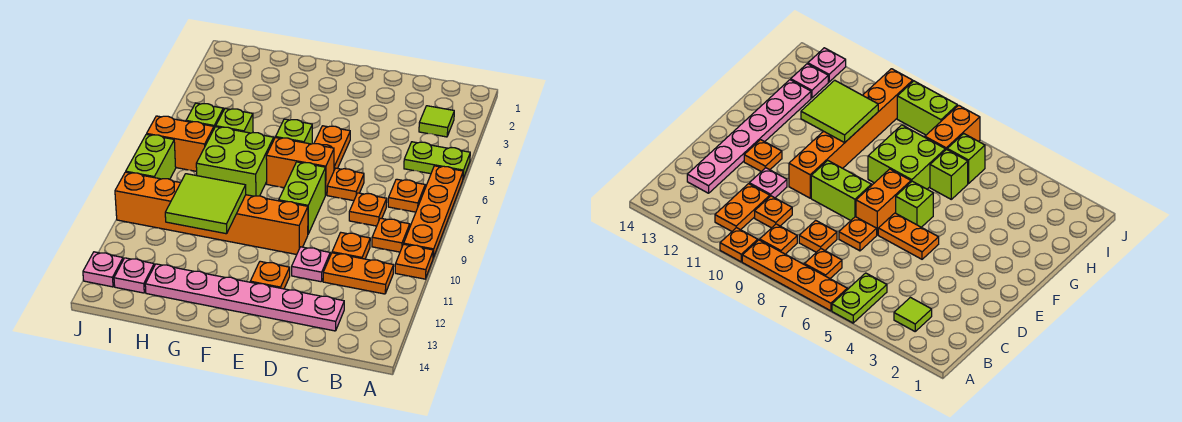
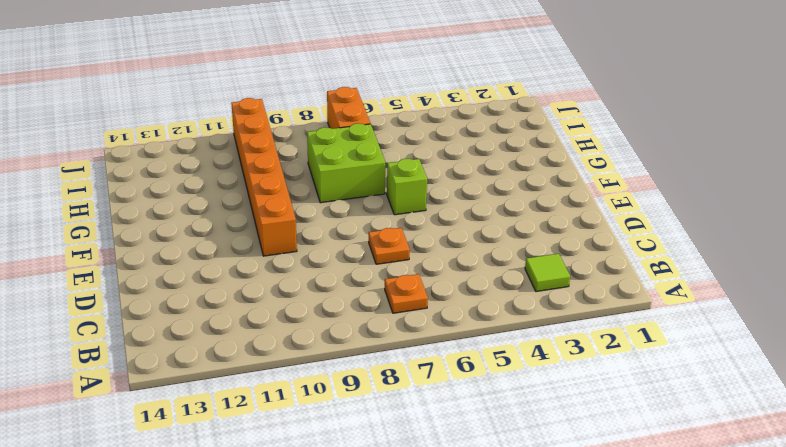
none -> lime plate A5:B5 level 1
none -> orange plate A6:A9 level 1
none -> orange plate A10 level 1

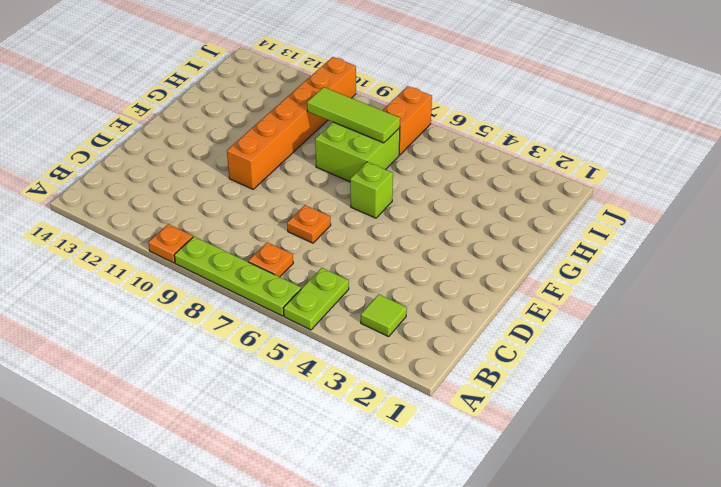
lime plate A6:A9 level 1 -> orange plate A6:A9 level 1
lime tile H7:H9 level 2 -> none
none -> orange plate B9 level 1
none -> orange plate B11:C11 level 1
none -> orange plate C8 level 1

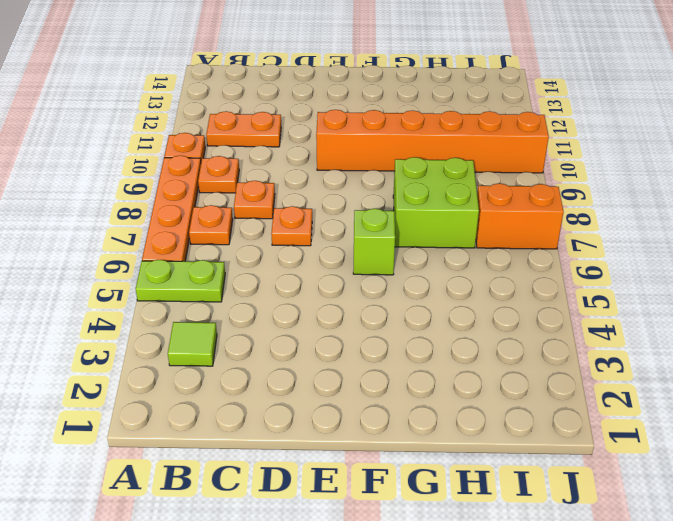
none -> orange plate C10 level 1
none -> pink plate C13:H13 level 1
none -> pink plate D11 level 1

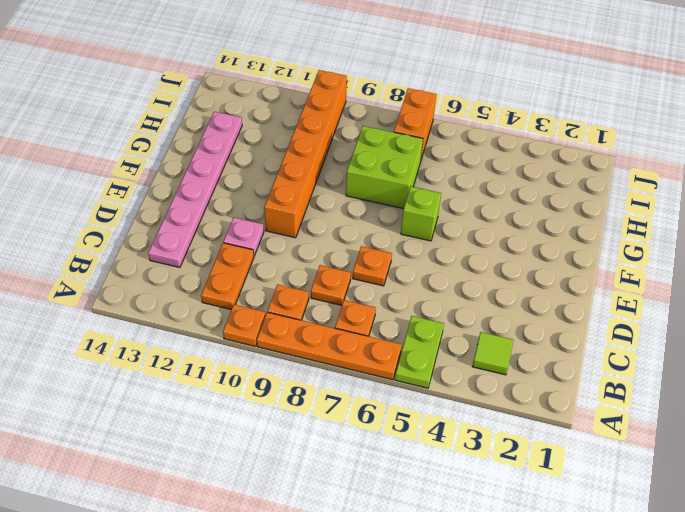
none -> orange plate C10 level 1
none -> orange plate E5:E6 level 1
none -> orange brick E7:F7 level 1

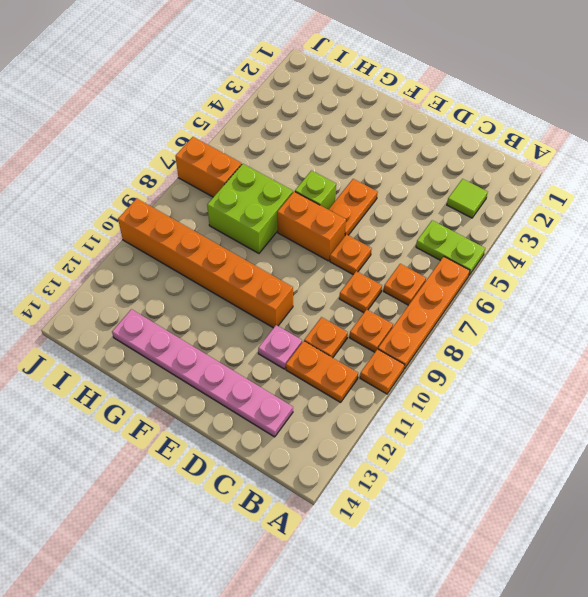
none -> lime brick E8:E9 level 1
none -> orange plate E12 level 1
none -> lime brick H6 level 1

